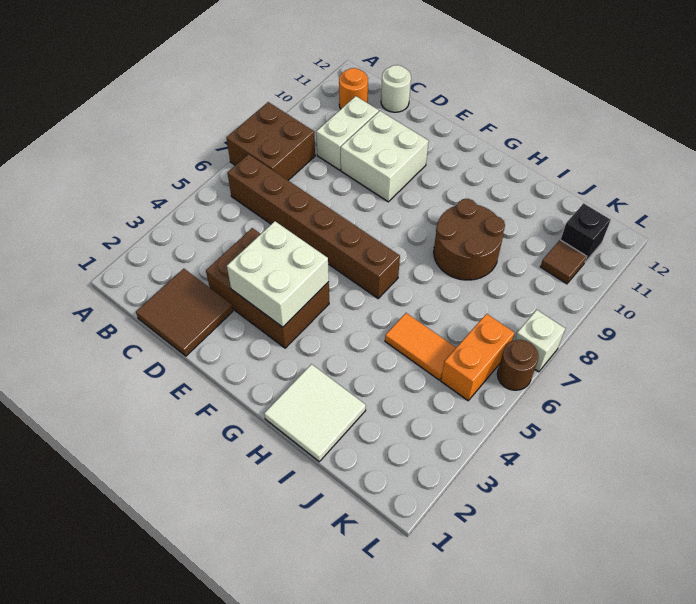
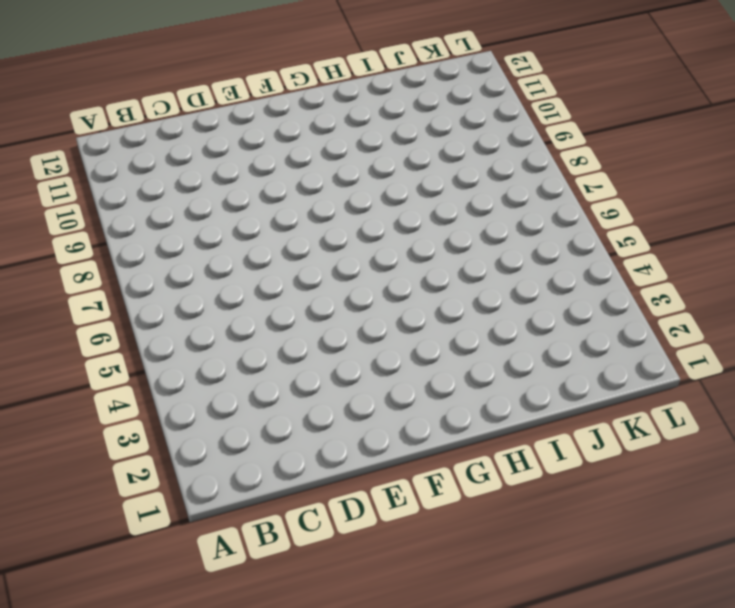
none -> brown brick A7:B8 level 1
none -> brown brick B6:G6 level 1
none -> orange round brick B11 level 1

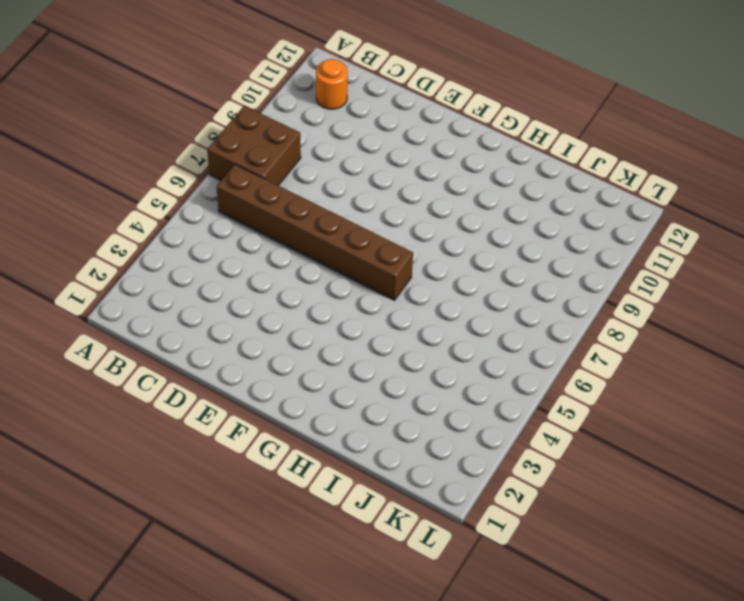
none -> brown tile C1:D2 level 1
none -> white brick C9:C10 level 1
none -> white round brick C12 level 1

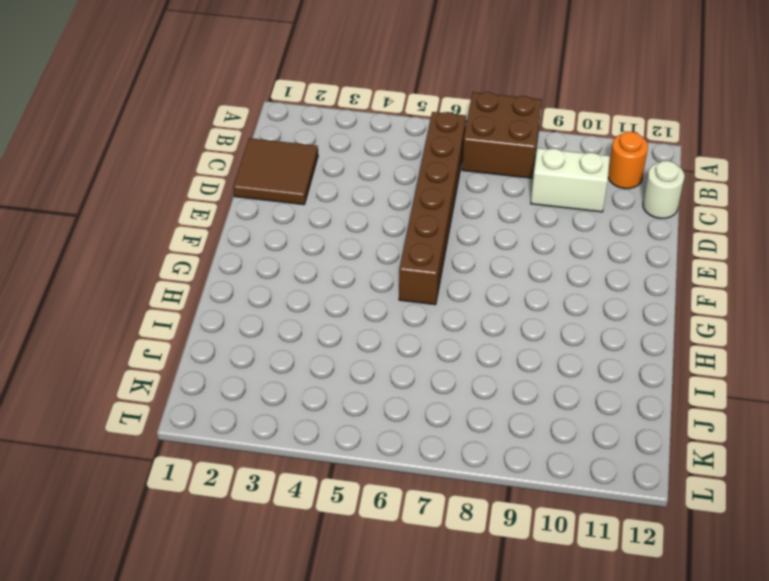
none -> brown brick D3:F4 level 1
none -> white brick D9:E10 level 1
none -> white tile H1:I2 level 1

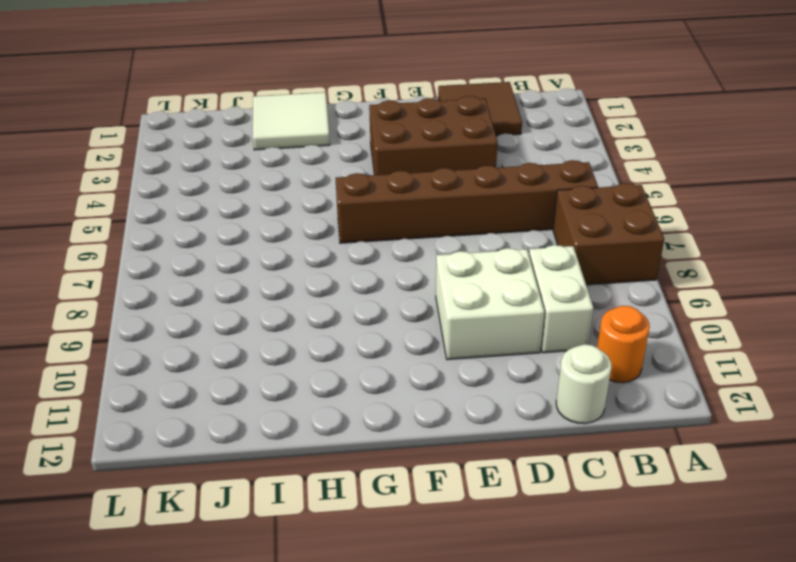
none -> brown round brick H8:I9 level 1
none -> orange tile I5:J5 level 1
none -> orange brick K5:K6 level 1

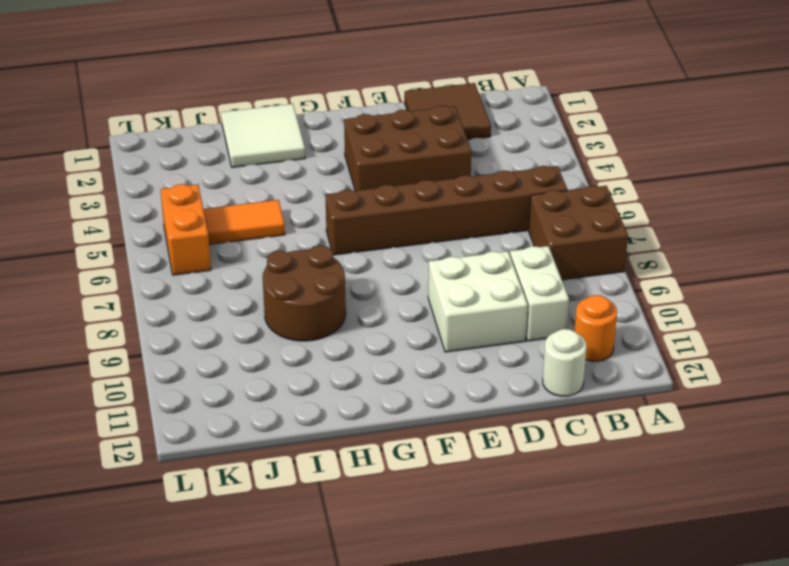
none -> brown tile K10 level 1
none -> black brick K11 level 1
none -> brown round brick L6 level 1

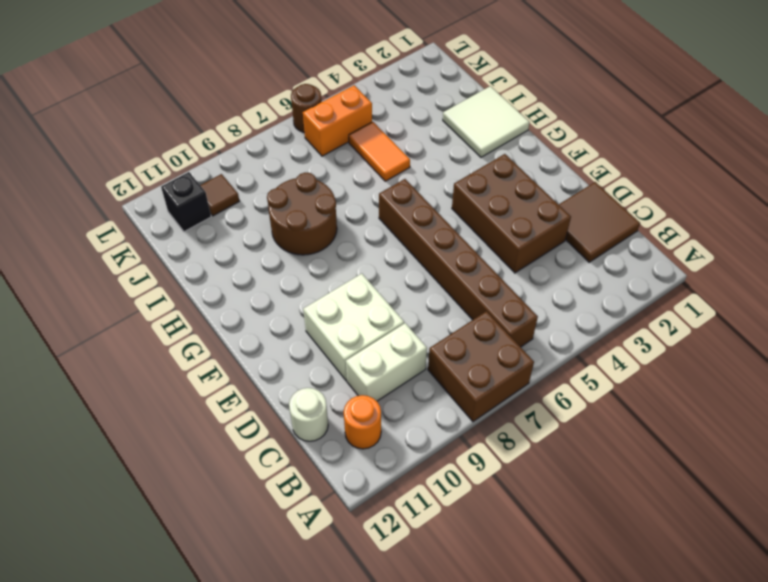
none -> white brick L7 level 1
none -> white brick E3:F4 level 2

